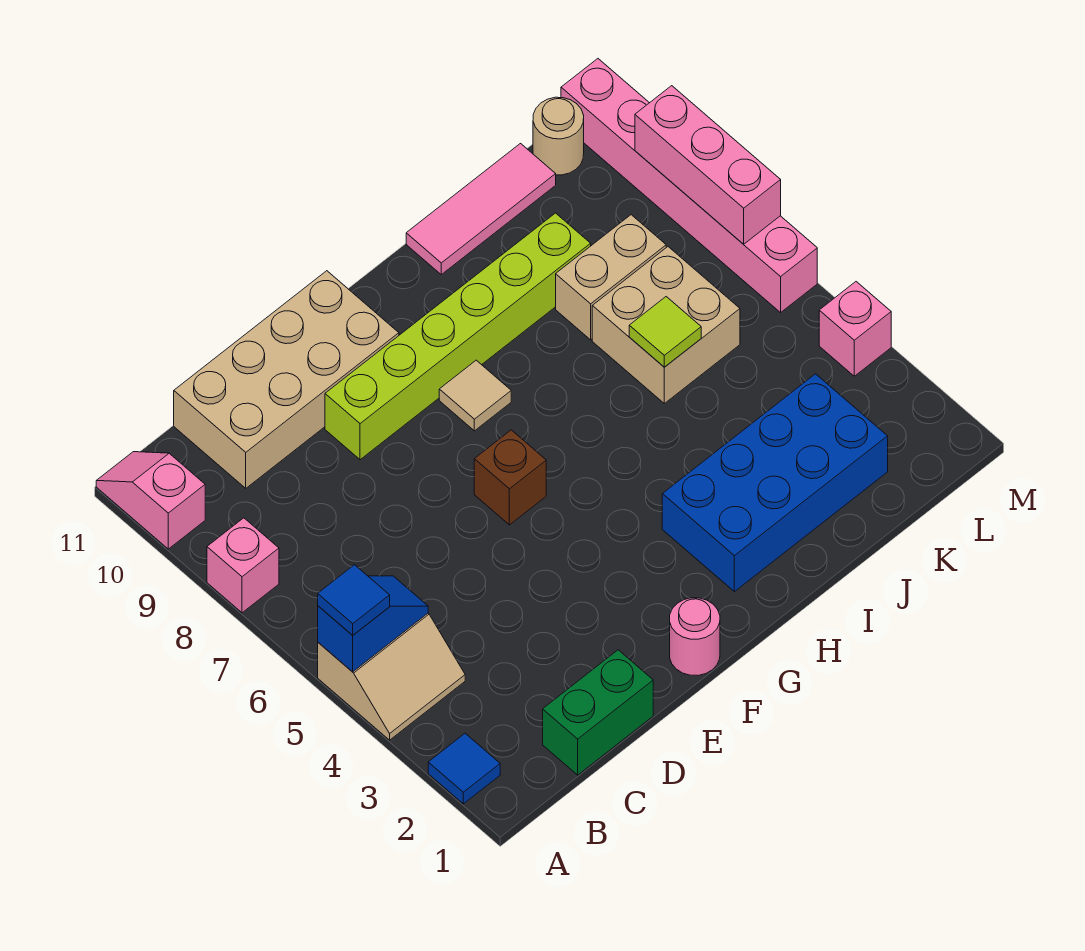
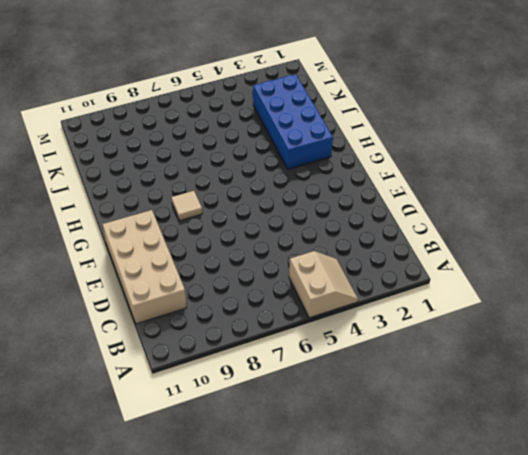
none -> blue tile A2 level 1
none -> pink brick A8 level 1
none -> pink slope A10:A11 level 1 top 10

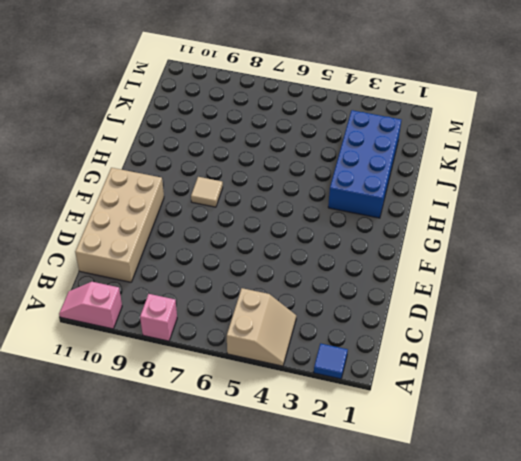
none -> green brick C1:D1 level 1
none -> lime brick E9:J9 level 1
none -> pink round brick F1 level 1

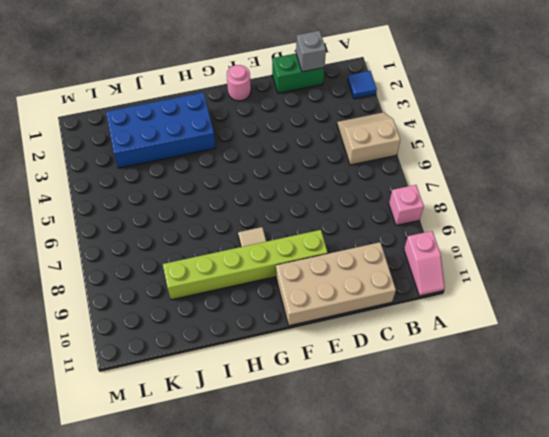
grey brick C1 level 2 -> none
none -> brown brick F6 level 1
none -> pink tile I11:K11 level 1
none -> tan brick J6:K7 level 1

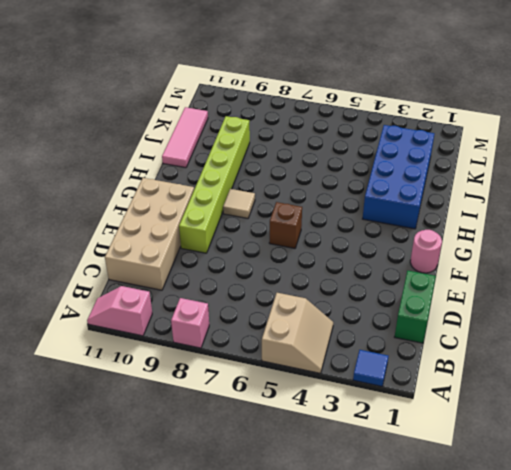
none -> tan brick J6:K7 level 1
none -> tan brick J8:K8 level 1
none -> tan round brick L11 level 1

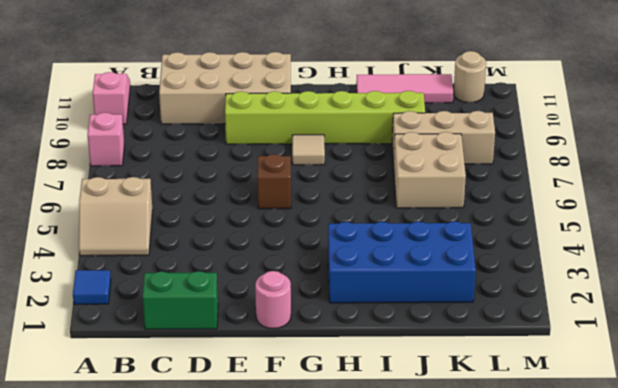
tan brick J8:L8 level 1 -> tan brick J8:K8 level 1
none -> pink brick M4 level 1
none -> pink brick M6:M11 level 1
none -> blue slope A5:B5 level 2 top A

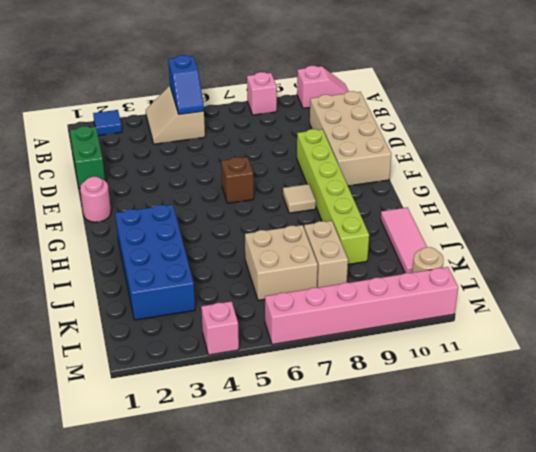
none -> lime tile J6 level 2
none -> pink brick M7:M9 level 2
none -> blue tile A5 level 3

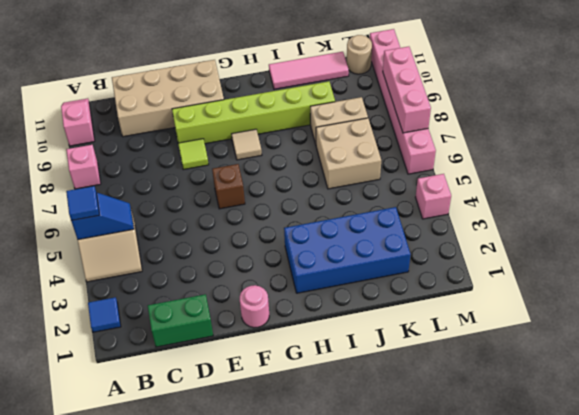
lime tile E8 level 1 -> lime tile J6 level 2

